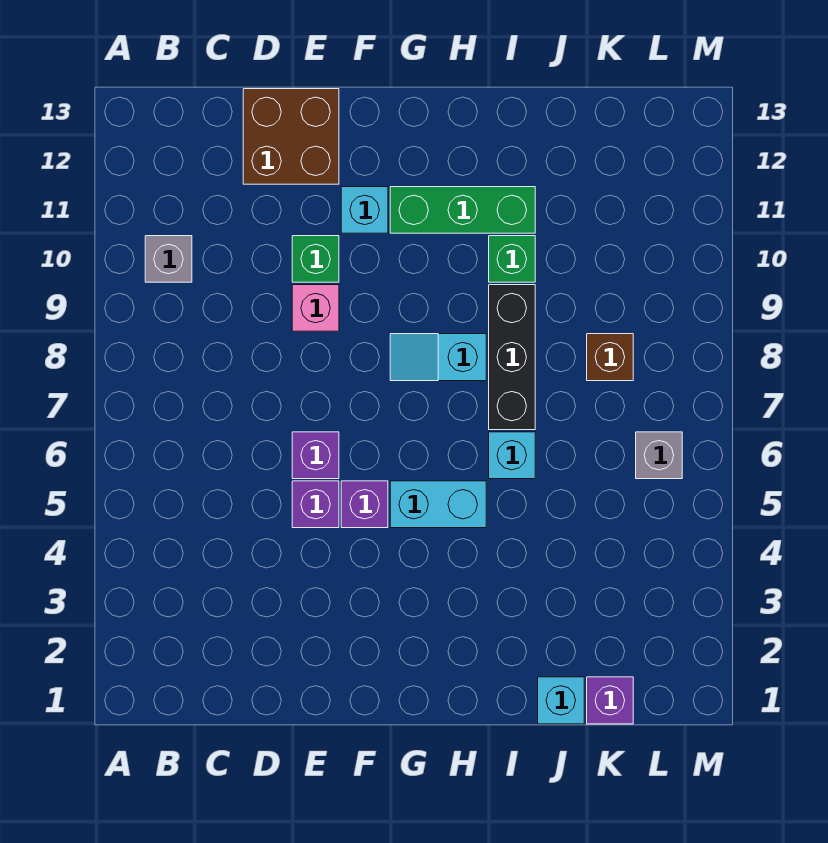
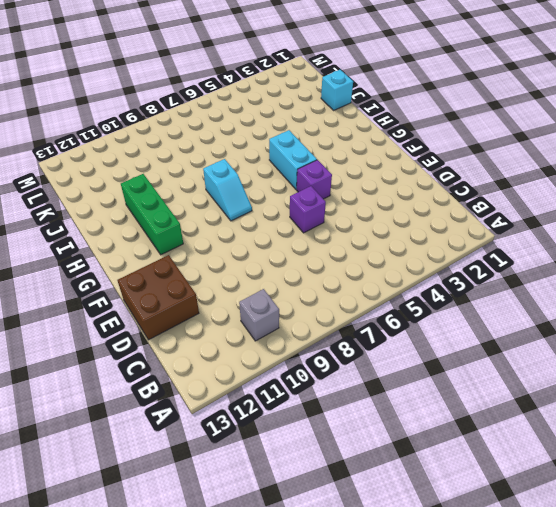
none -> purple brick E5 level 1
none -> pink brick E9 level 1
none -> green brick E10 level 1

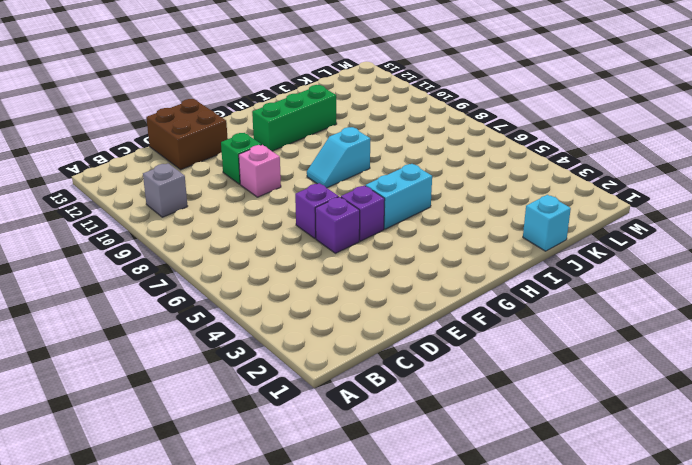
none -> cyan brick F11 level 1
none -> cyan brick I6 level 1
none -> black brick I7:I9 level 1

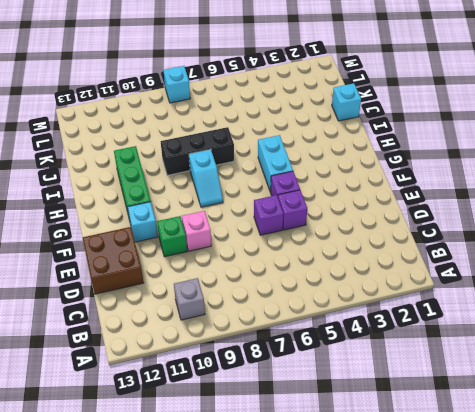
cyan brick M8 level 1 -> cyan brick I6 level 1
none -> green brick I10 level 1
none -> purple brick K1 level 1
none -> brown brick K8 level 1

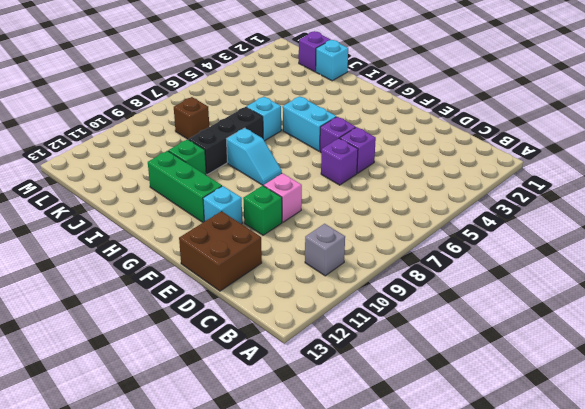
none -> grey brick L6 level 1

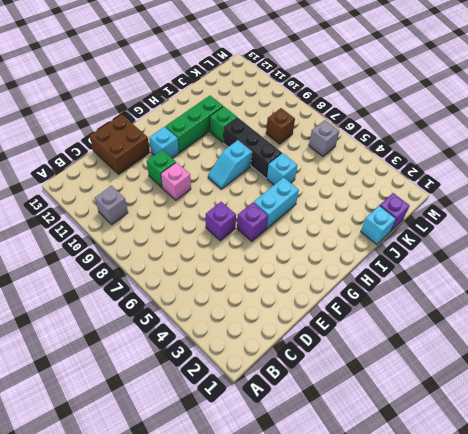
none -> purple brick E5 level 1

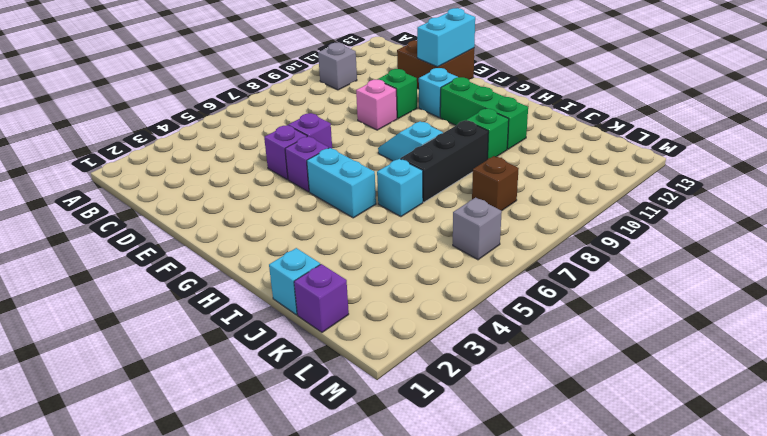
cyan brick E12:E13 level 2 -> none

